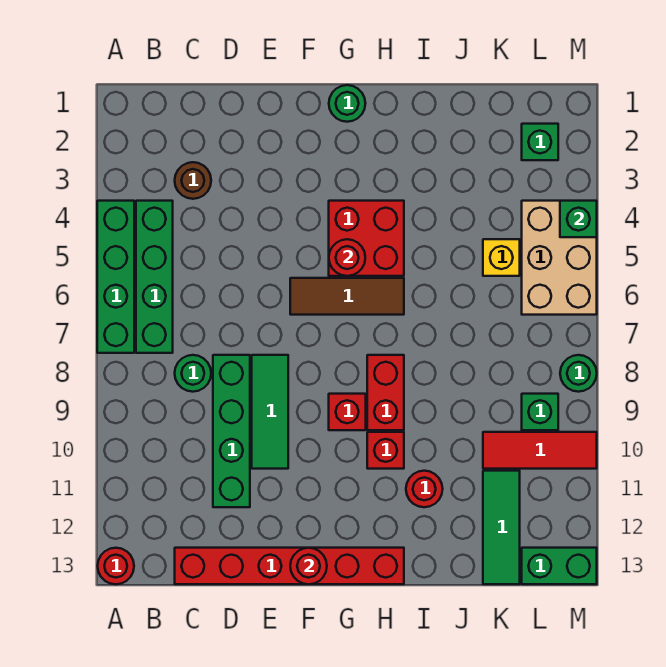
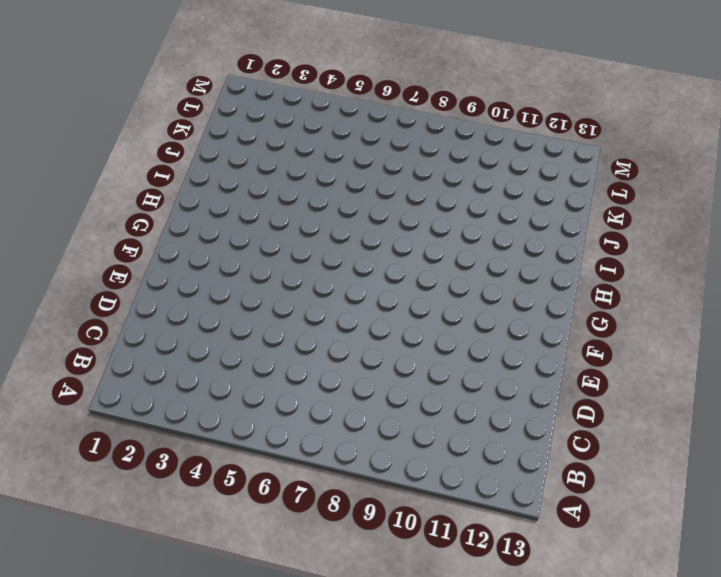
none -> green brick A4:A7 level 1
none -> red round brick A13 level 1
none -> green brick B4:B7 level 1

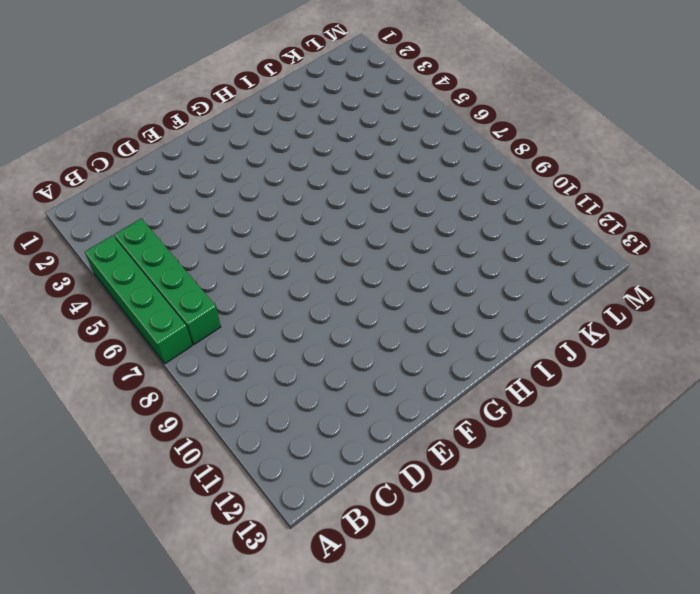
none -> red round brick A13 level 1
none -> brown round brick C3 level 1
none -> green round brick C8 level 1

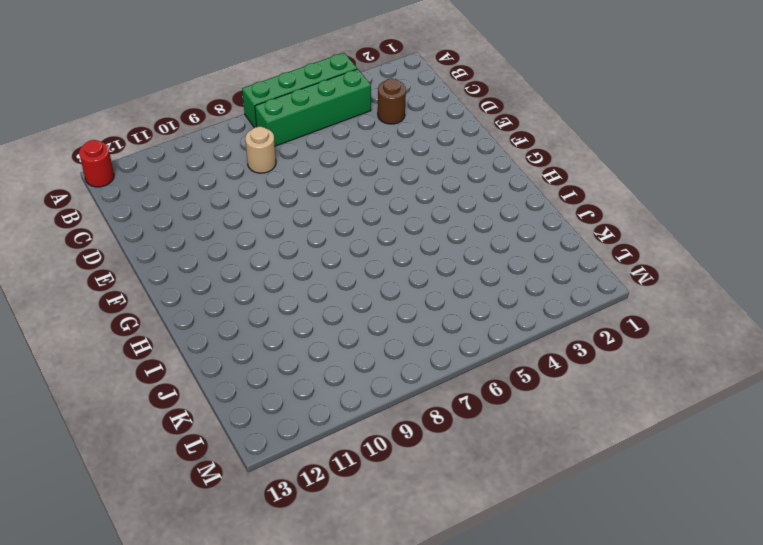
tan round brick C8 level 1 -> green round brick C8 level 1
none -> red brick C13:H13 level 1
none -> green brick D8:D11 level 1
none -> green tile E8:E10 level 1

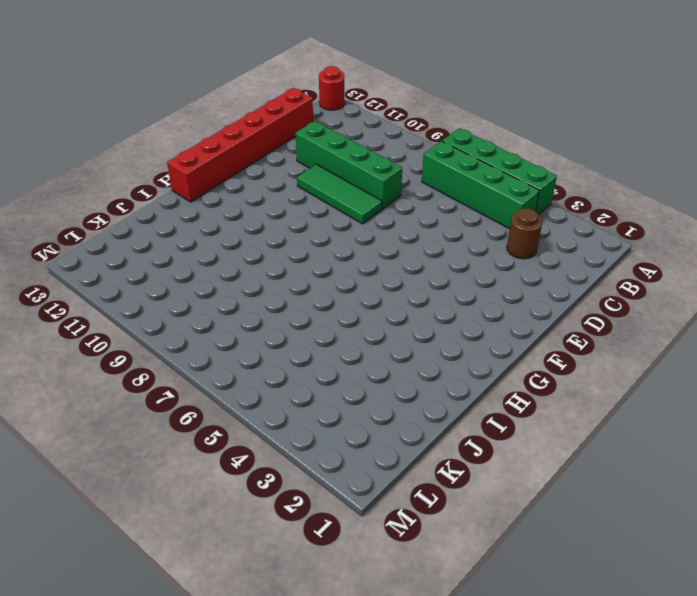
none -> green round brick C8 level 1
none -> brown tile F6:H6 level 1
none -> green round brick G1 level 1

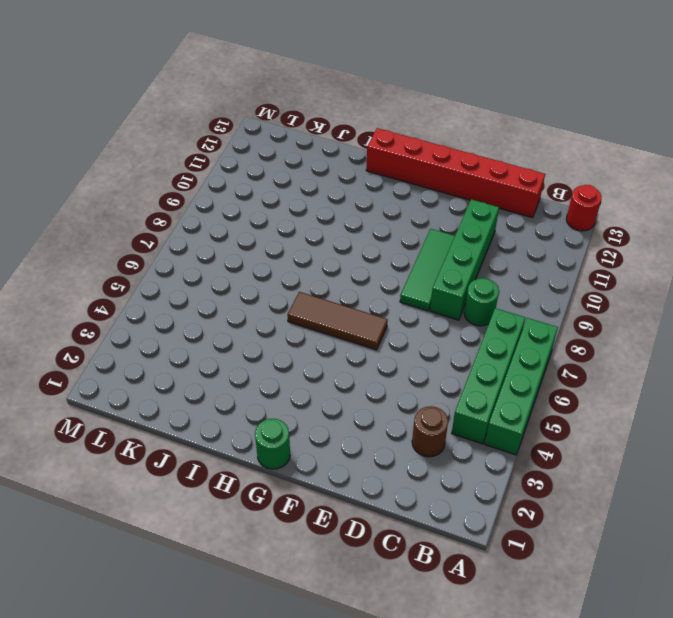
none -> red brick G4:H5 level 1
none -> red brick G9 level 1
none -> red brick H8:H9 level 1

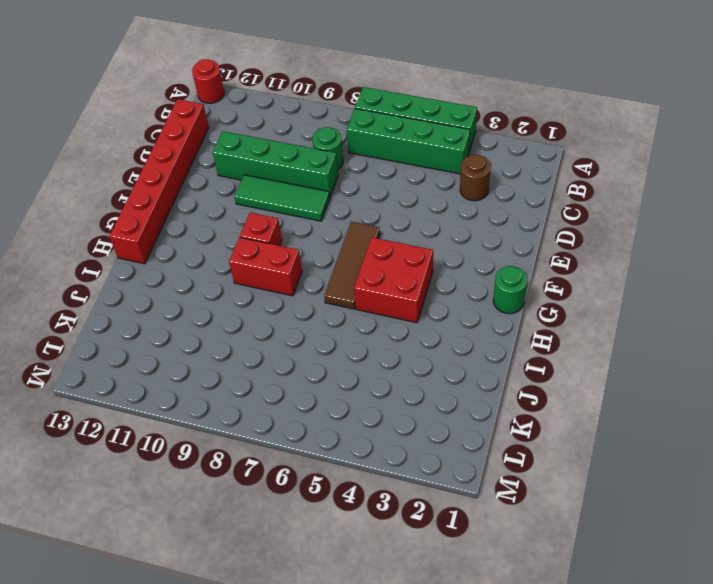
none -> red brick H10 level 1
none -> red round brick I11 level 1
none -> yellow brick K5 level 1

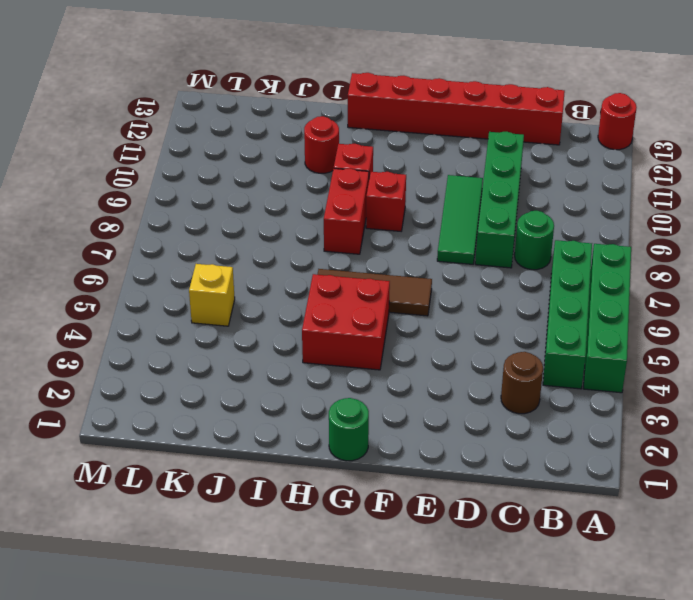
none -> red tile K10:M10 level 1
none -> green tile K11:K13 level 1
none -> green brick L2 level 1

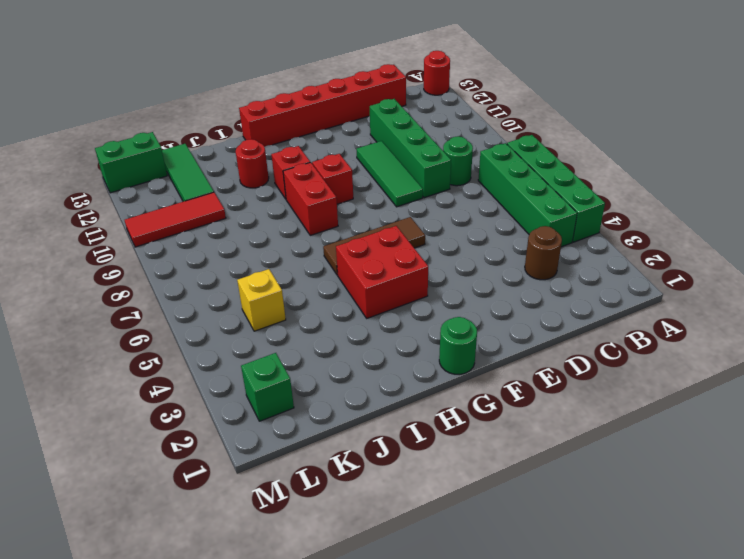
none -> tan brick L4:M6 level 1
none -> green brick L9 level 1
none -> green round brick M8 level 1

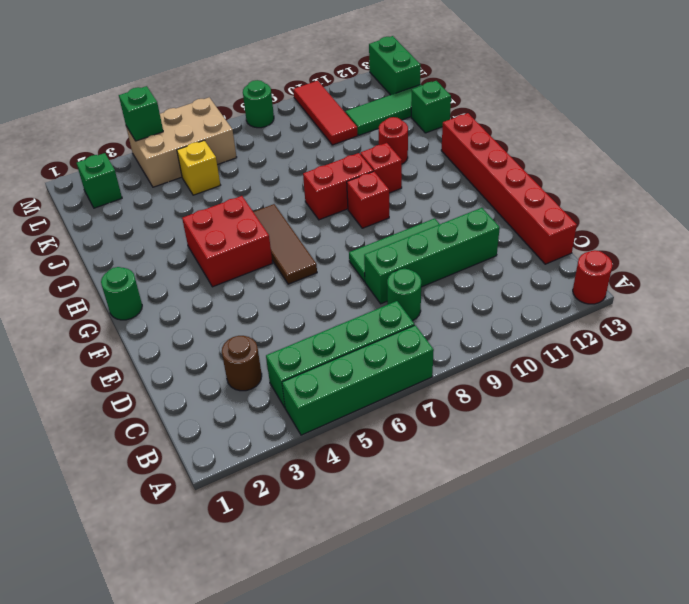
green brick J13 level 1 -> green brick L9 level 1
none -> red round brick F13 level 2
none -> red round brick G5 level 2

